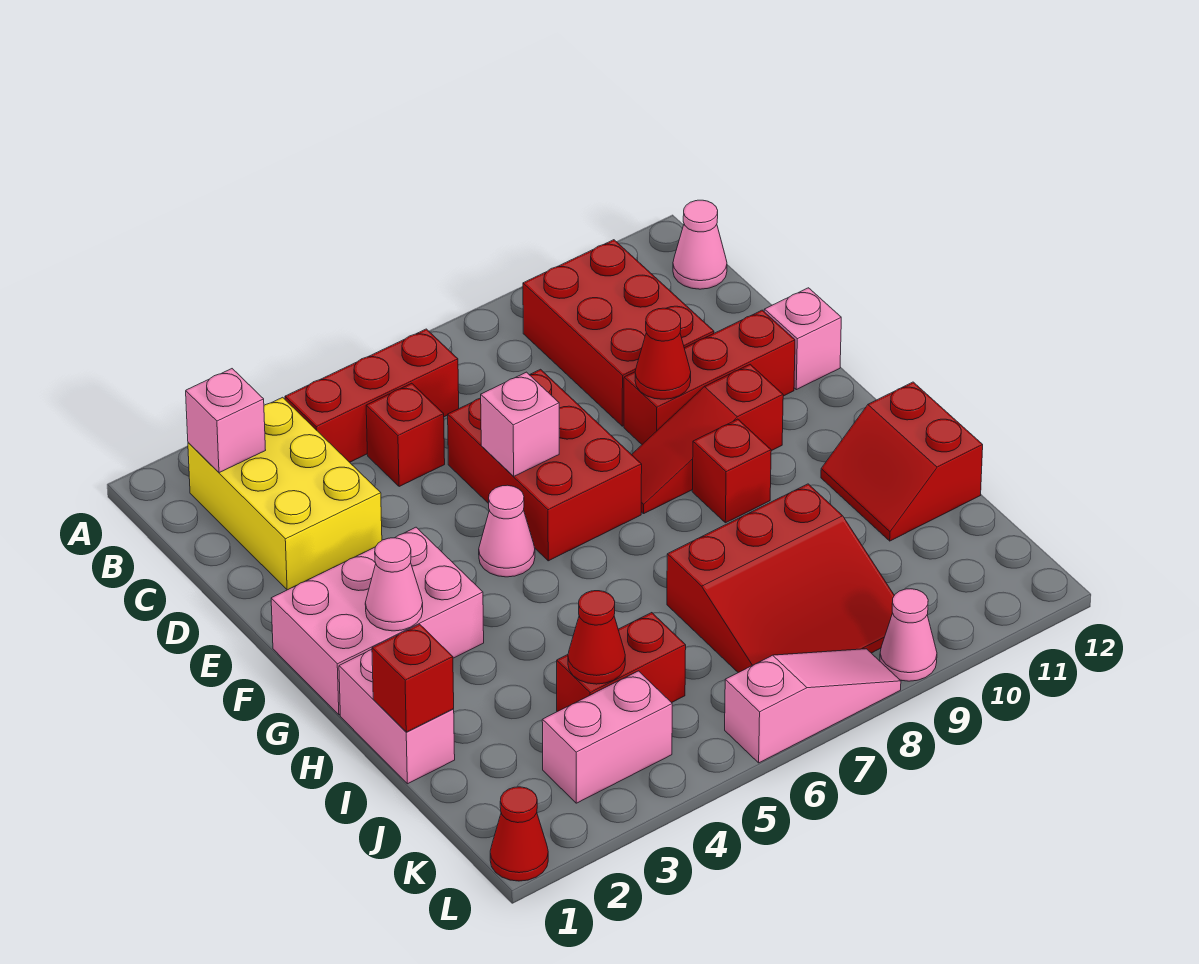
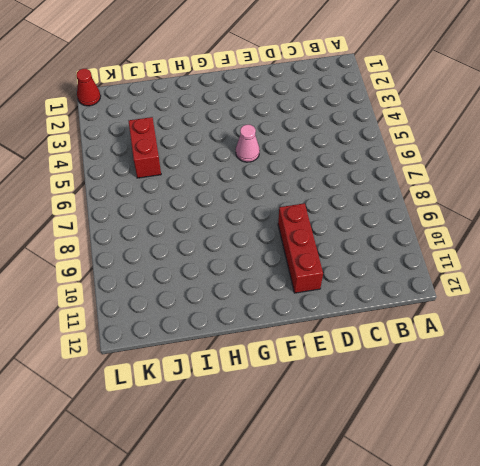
none -> yellow brick B2:D3 level 1
none -> red brick B4:B6 level 1
none -> red brick B9:D10 level 1

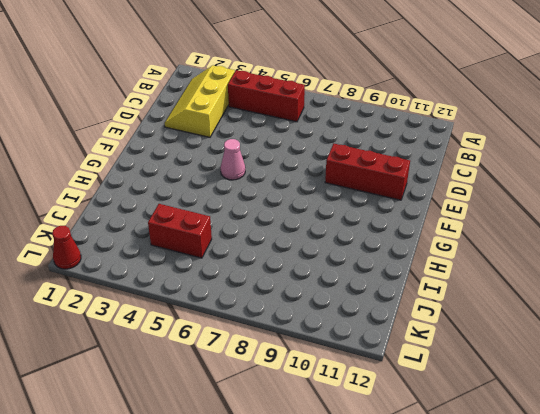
yellow slope B2:D3 level 1 top 3 -> yellow brick B2:D3 level 1
none -> red brick B9:D10 level 1
none -> pink cone B12 level 1
none -> red brick C5 level 1

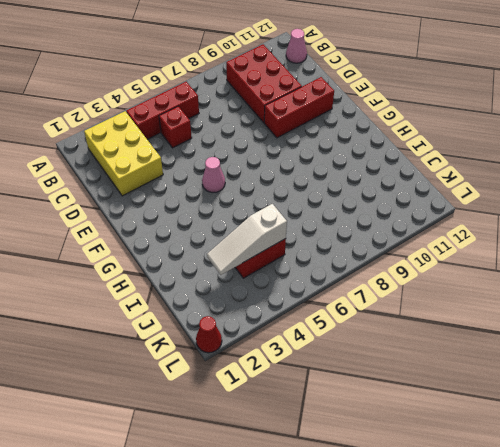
white slope J3:J5 level 2 top 5 -> red cone J4 level 2
none -> red brick D6:F7 level 1
none -> pink brick E12 level 1
none -> pink brick F1:G3 level 1

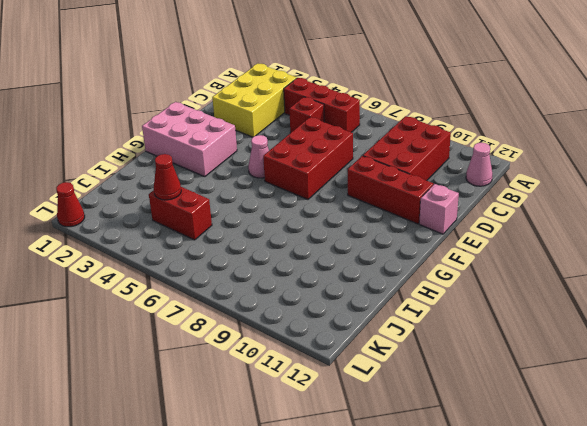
none -> red slope F8:F10 level 1 top 10
none -> red brick G9 level 1
none -> pink brick H1:I1 level 1

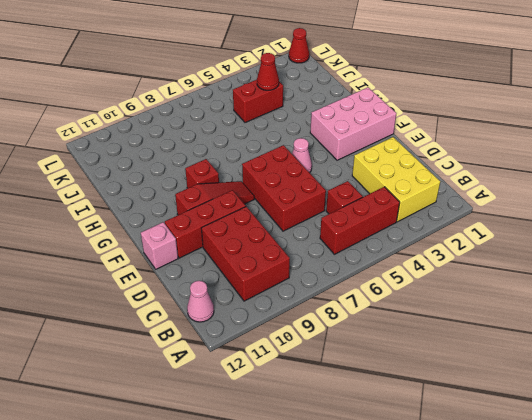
none -> pink brick H1:I1 level 1
none -> red slope H11:I12 level 1 top 12
none -> red slope I7:K9 level 1 top I

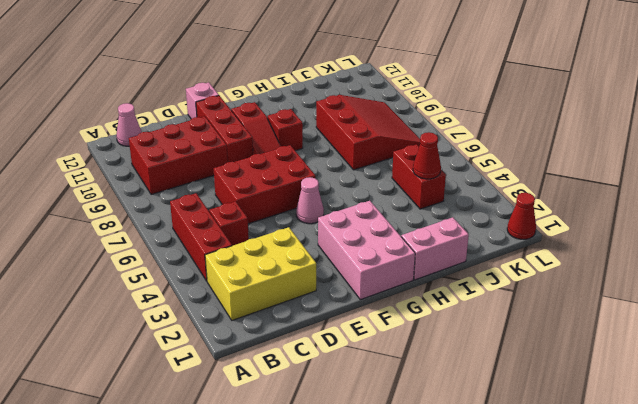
none -> red slope H11:I12 level 1 top 12
none -> pink brick K3:K4 level 1
none -> pink slope L6:L8 level 1 top 6

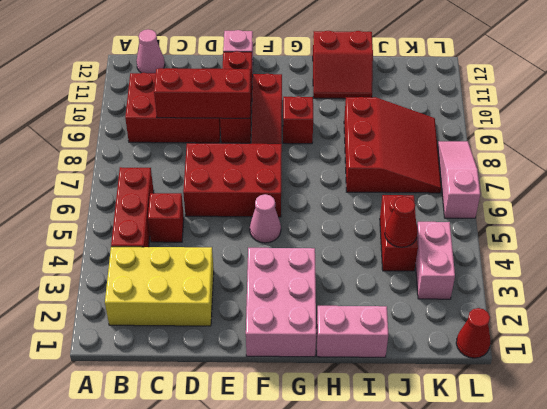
red slope C9:E10 level 2 top 9 -> red cone E9 level 2
none -> pink cone L9 level 1
none -> pink brick B2 level 2
none -> pink brick E6 level 2

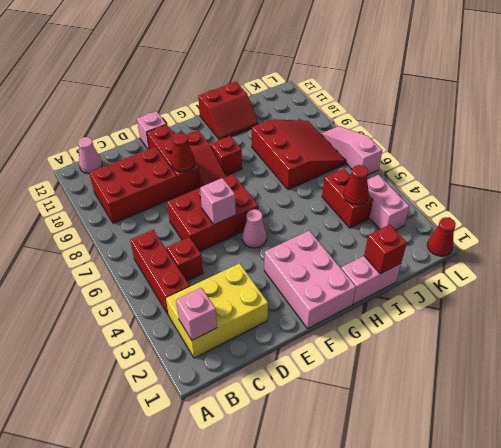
none -> pink cone L9 level 1
none -> pink cone G2 level 2

